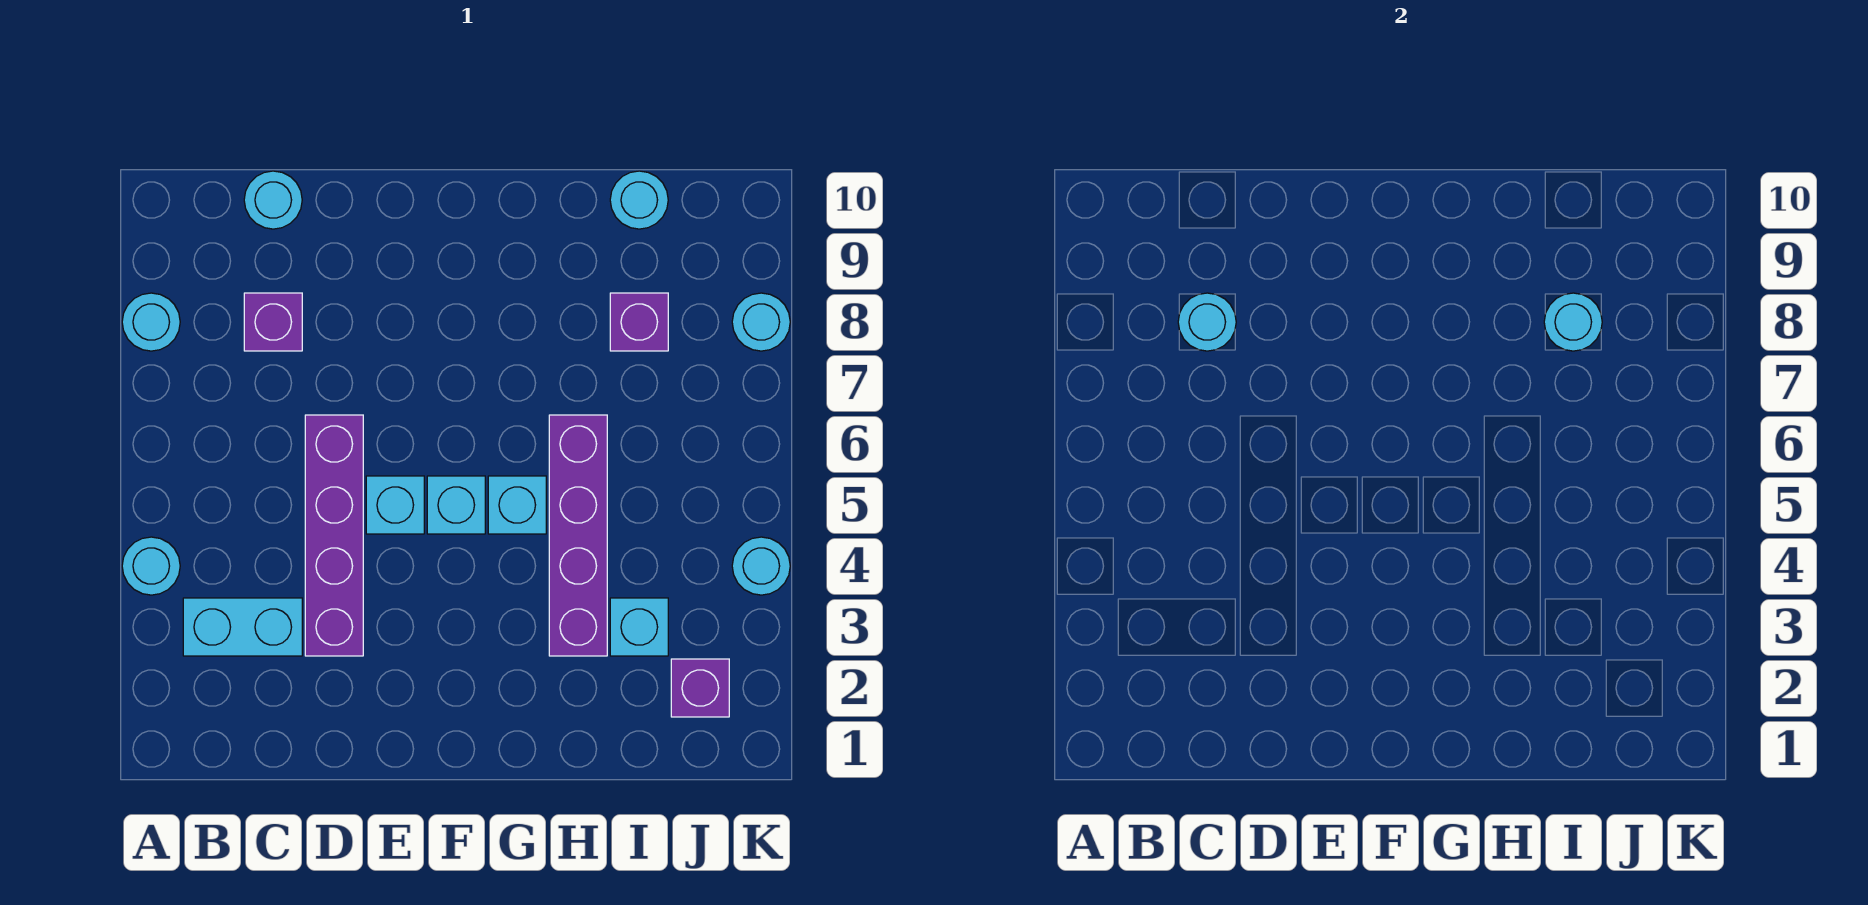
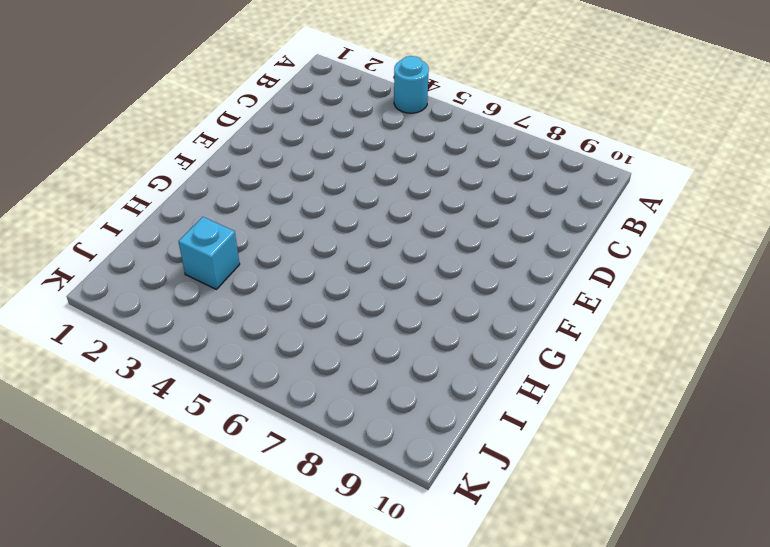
none -> cyan round brick A8 level 1
none -> cyan brick B3:C3 level 1
none -> purple brick C8 level 1

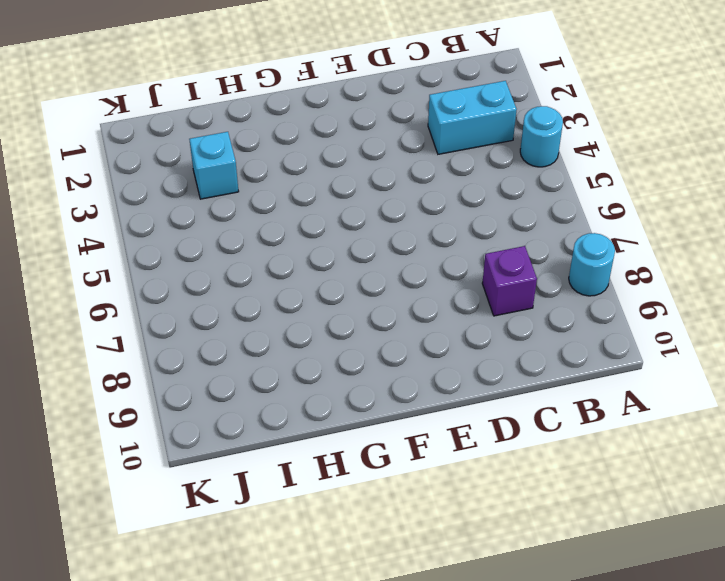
none -> cyan round brick C10 level 1
none -> purple brick D3:D6 level 1
none -> cyan brick E5 level 1

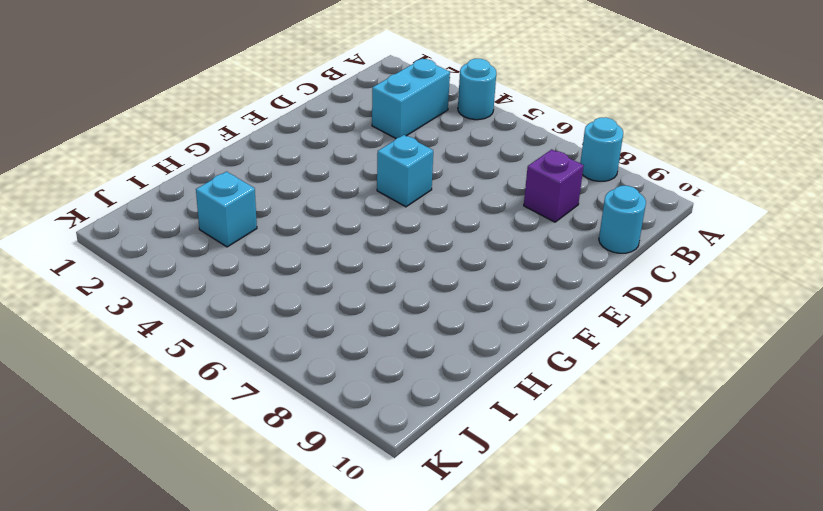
none -> purple brick D3:D6 level 1
none -> cyan brick F5 level 1
none -> cyan brick G5 level 1

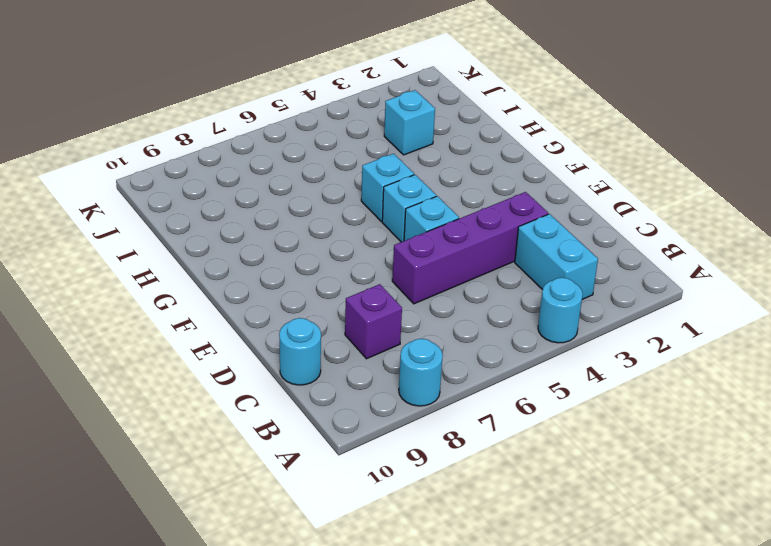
none -> purple brick H3:H6 level 1
none -> purple brick I8 level 1
none -> cyan round brick I10 level 1

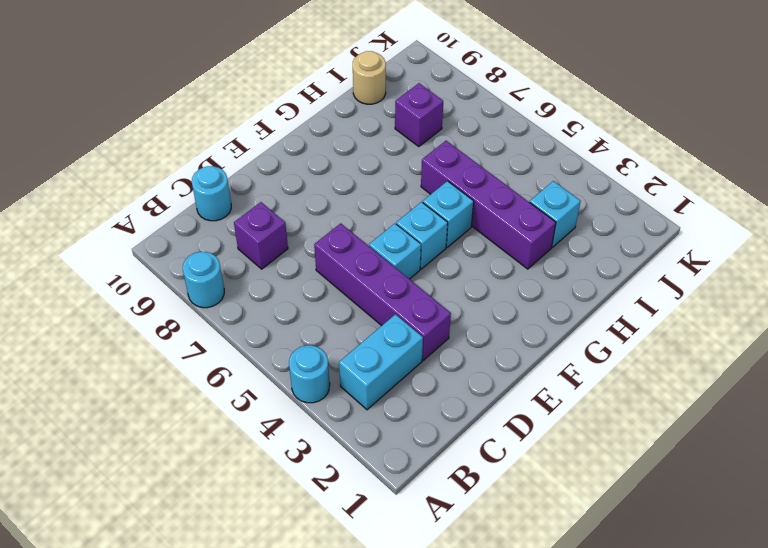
tan round brick I10 level 1 -> cyan round brick I10 level 1
none -> purple brick J2 level 1
none -> cyan round brick K4 level 1
none -> cyan round brick K8 level 1

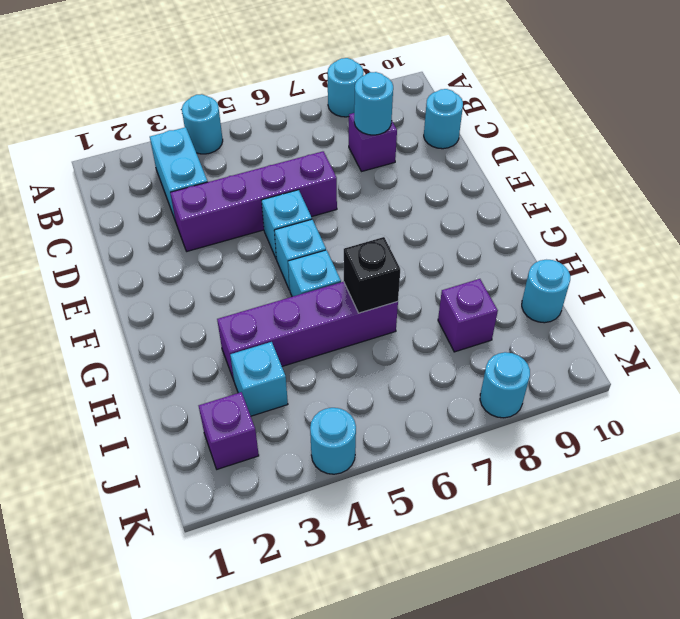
black brick H6 level 2 -> none
none -> cyan round brick I8 level 2

